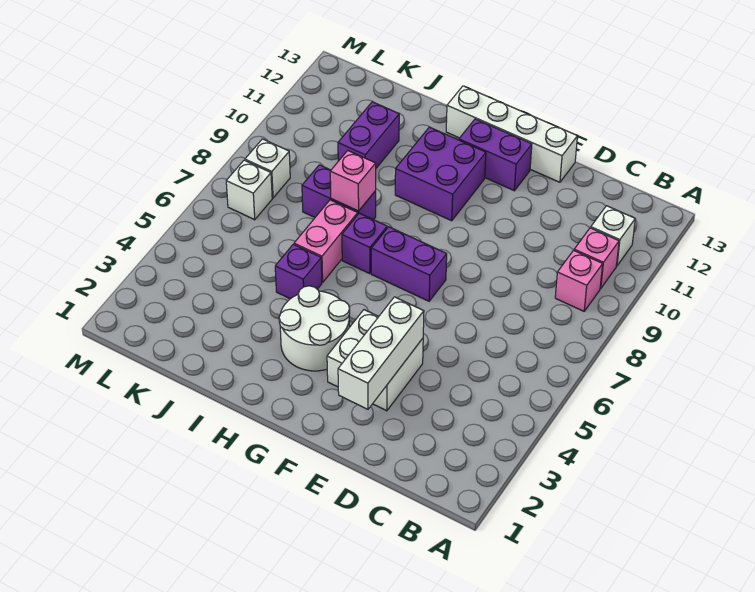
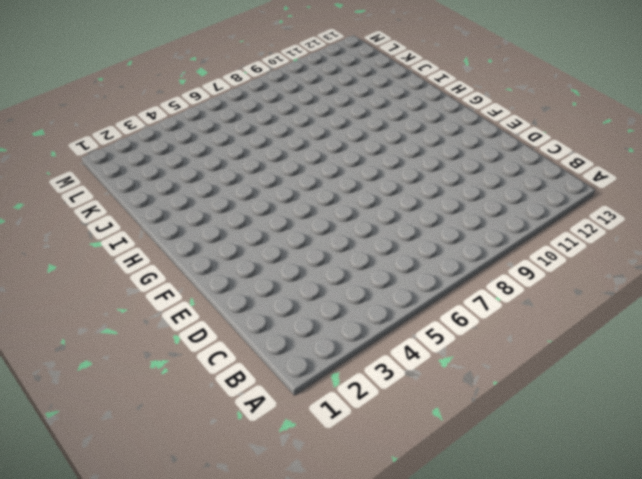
none -> pink brick B9 level 1
none -> pink brick B10 level 1
none -> white brick B11 level 1

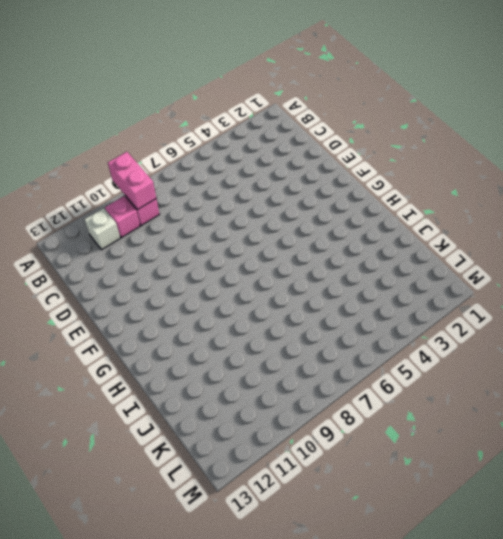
pink brick A9:B9 level 2 -> pink brick I6:I7 level 1
none -> white brick E3:F4 level 1
none -> white brick E13:H13 level 1
none -> purple brick F7:G7 level 1

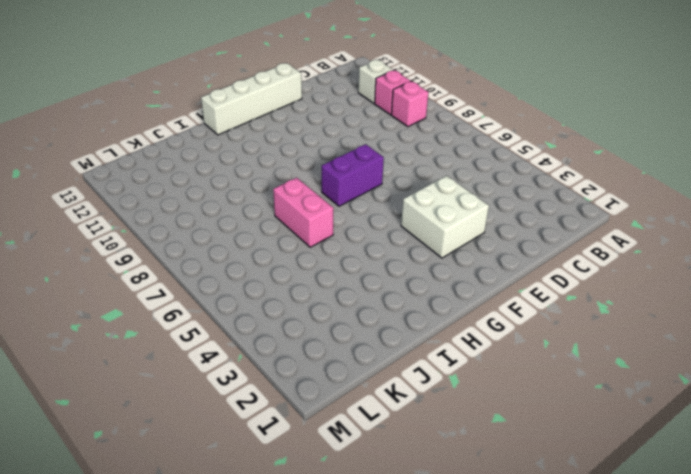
none -> purple brick F12:G12 level 1
none -> white round brick G3:H4 level 1
none -> purple brick G10:H11 level 1

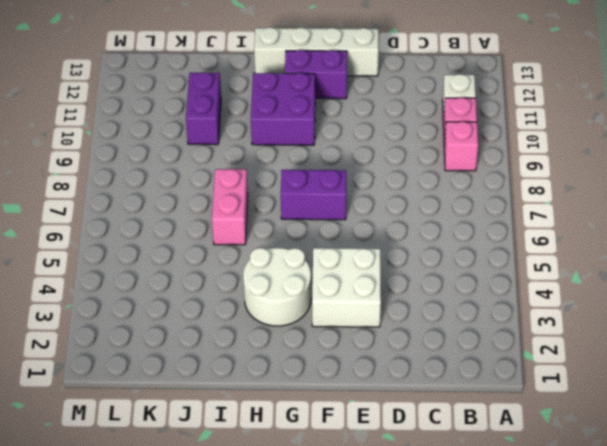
none -> purple brick H7 level 1
none -> purple brick I5 level 1
none -> purple brick I8:J8 level 1

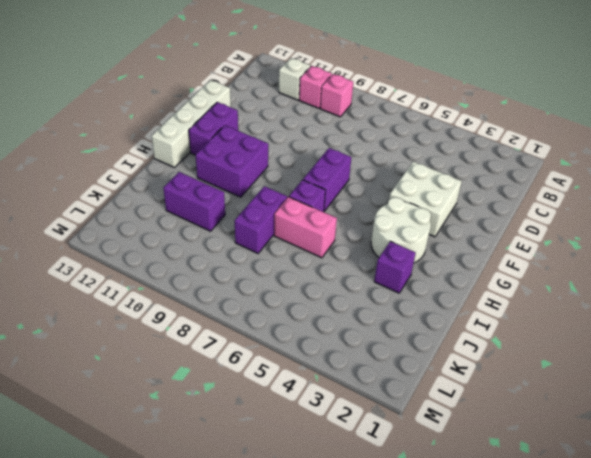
purple brick I3 level 1 -> purple brick I5 level 1
none -> white brick L7 level 1
none -> white brick L8 level 1
none -> white brick E2:E4 level 2

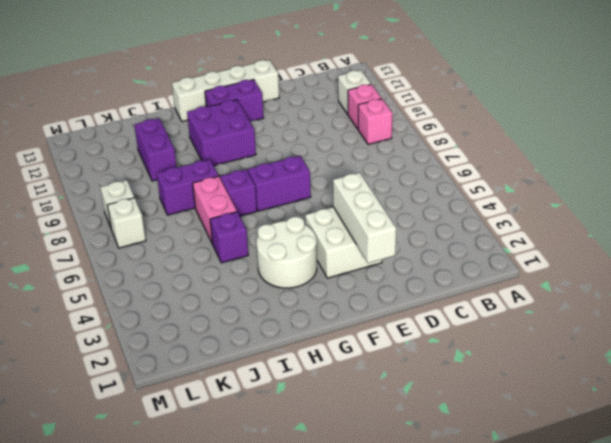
none -> pink brick I8 level 2

